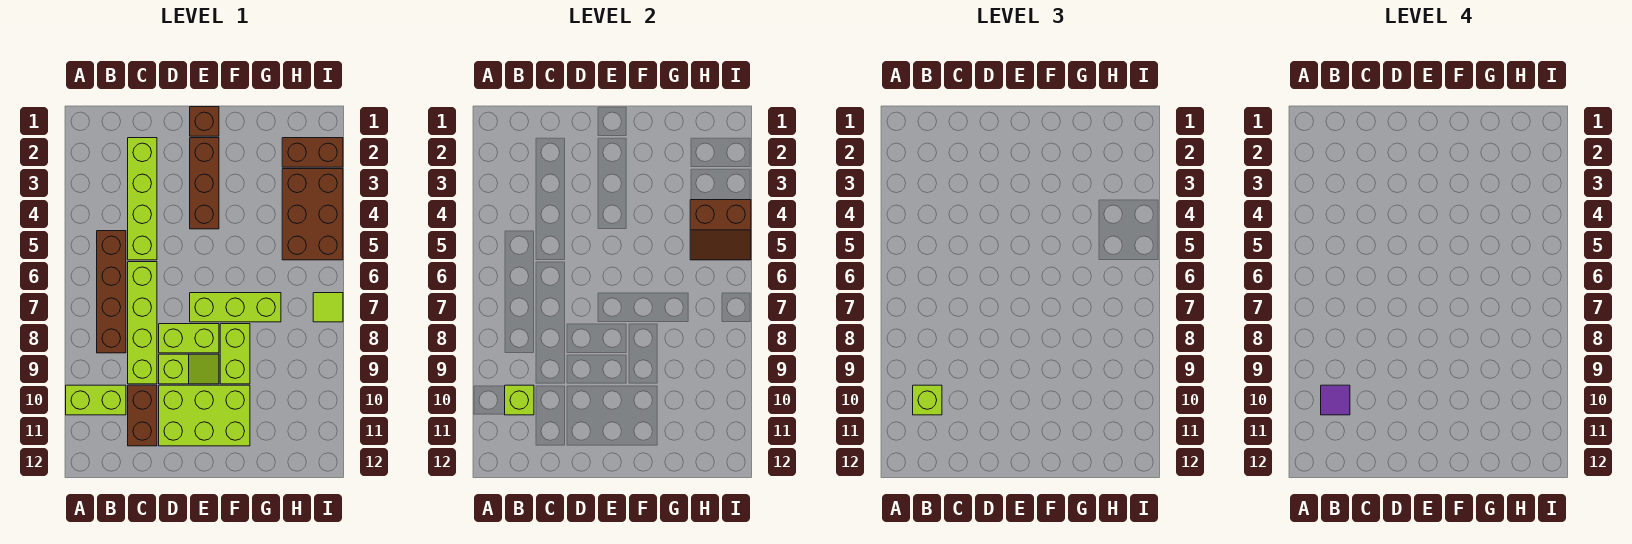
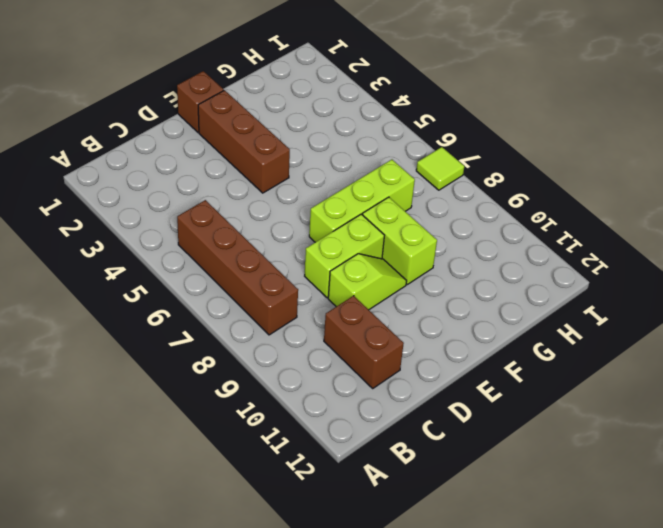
none -> lime brick A10:B10 level 1
none -> lime brick C2:C5 level 1
none -> lime brick C6:C9 level 1

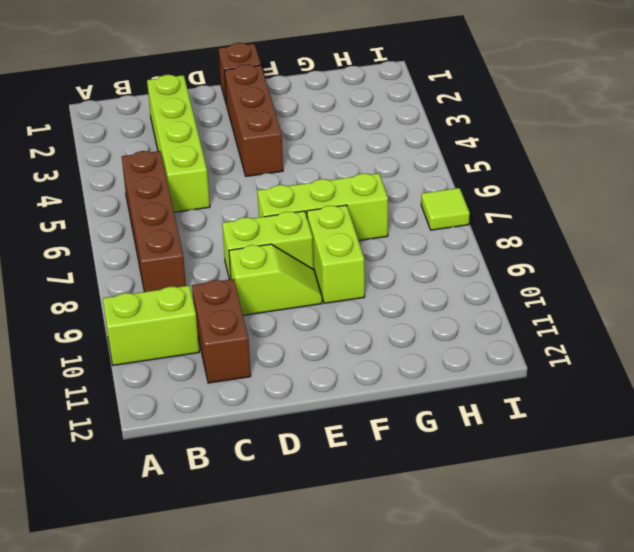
none -> lime brick C6:C9 level 1
none -> lime brick D10:F11 level 1
none -> brown brick H2:I2 level 1

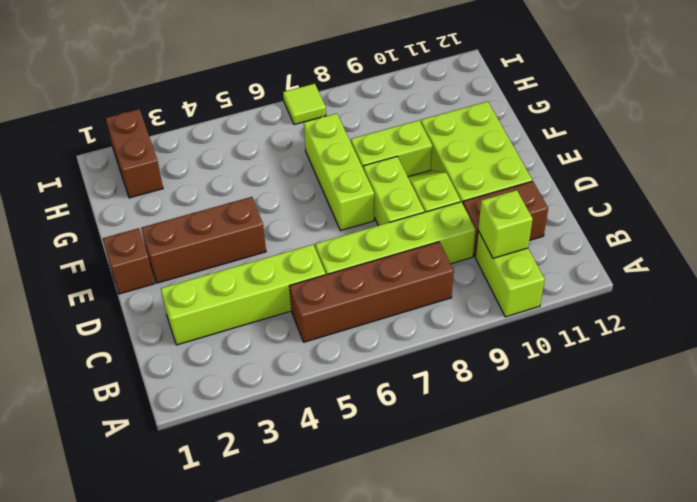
none -> brown brick H3:I5 level 1
none -> brown slope H4:I5 level 2 top 4
none -> lime brick B10 level 3

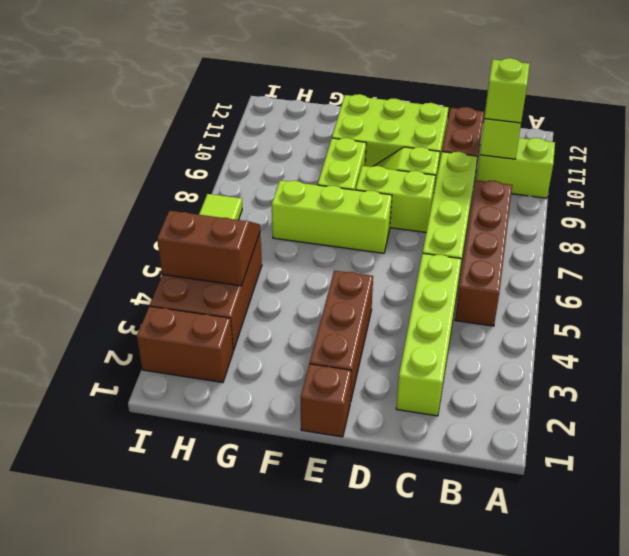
none -> purple tile B10 level 4

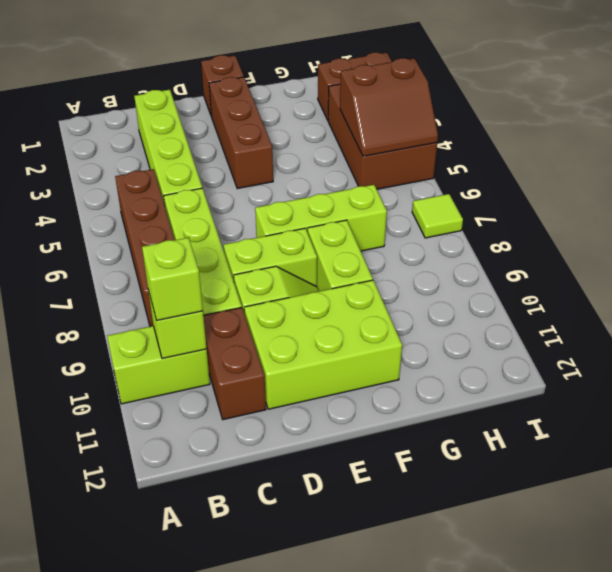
none -> purple tile B10 level 4

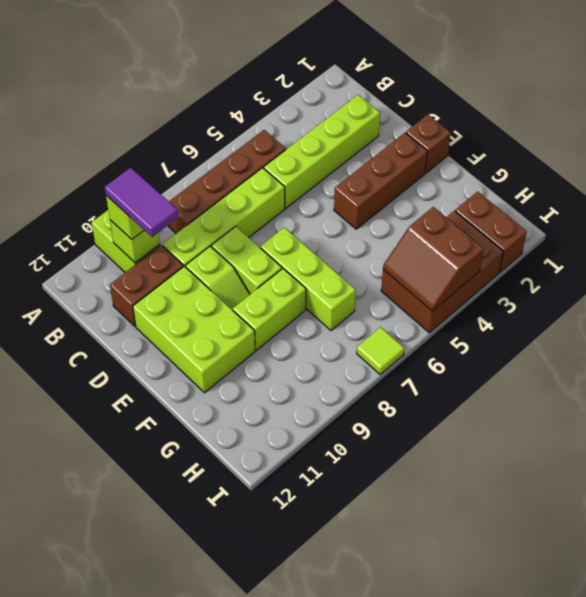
purple tile B10:C10 level 4 -> purple tile B10 level 4

